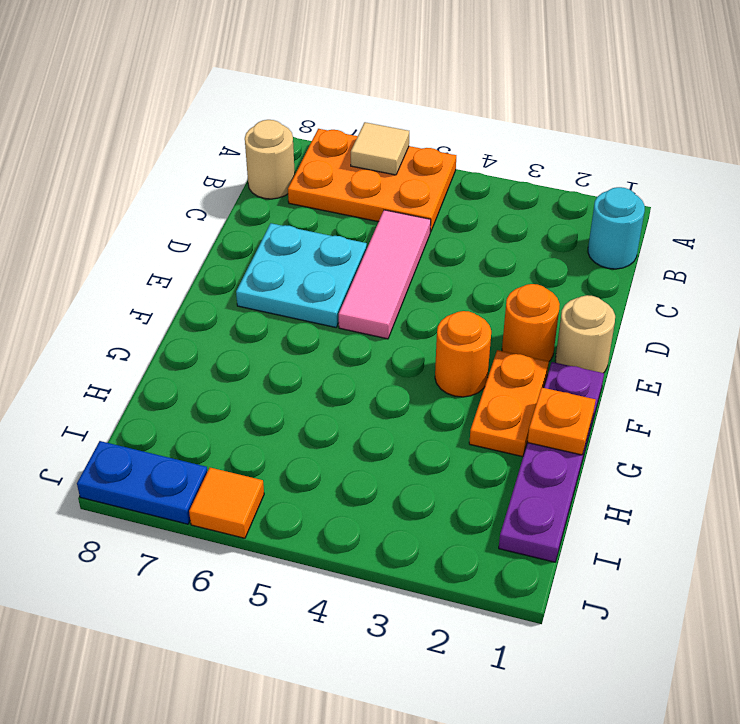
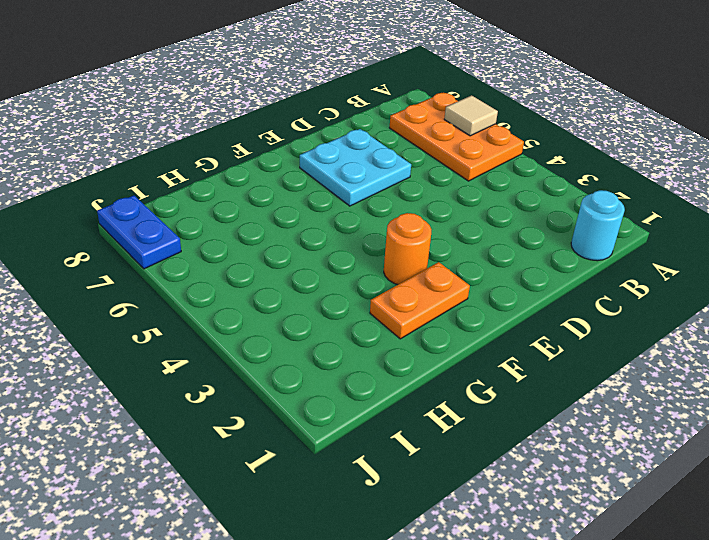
none -> tan round brick B8 level 1
none -> pink tile C5:E5 level 1
none -> tan round brick E1 level 1

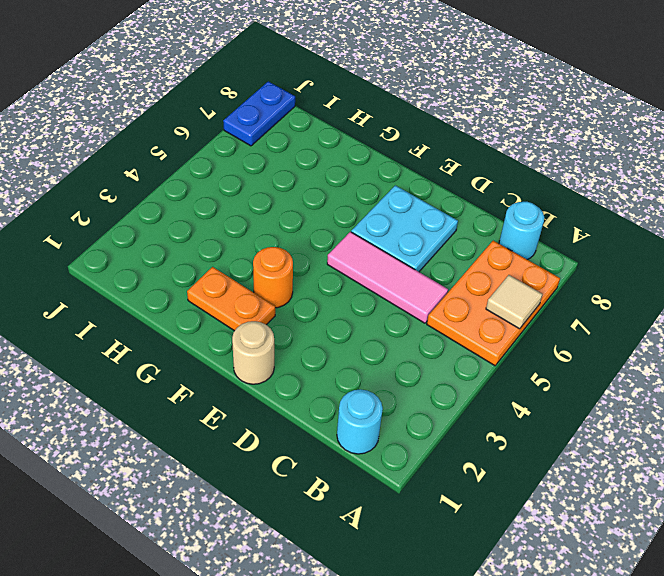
cyan round brick B8 level 1 -> tan round brick B8 level 1
none -> orange round brick E2 level 1
none -> purple plate F1:I1 level 1
none -> orange tile J6 level 1

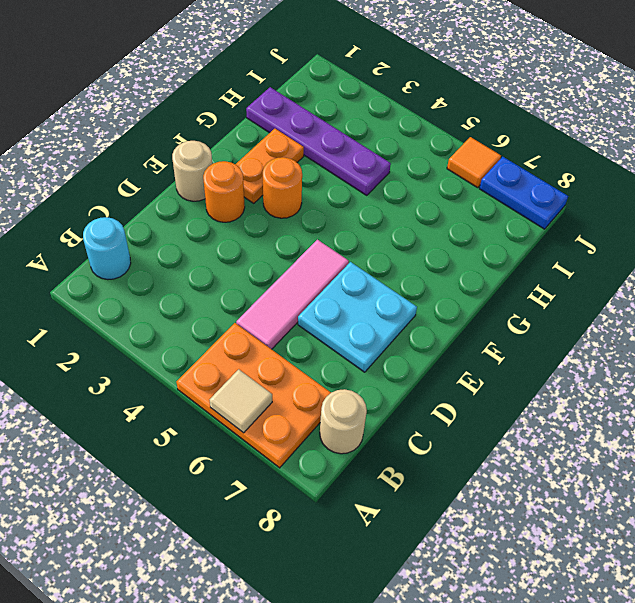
purple plate H1:H4 level 1 -> purple plate F1:I1 level 1
none -> orange plate G1 level 2

